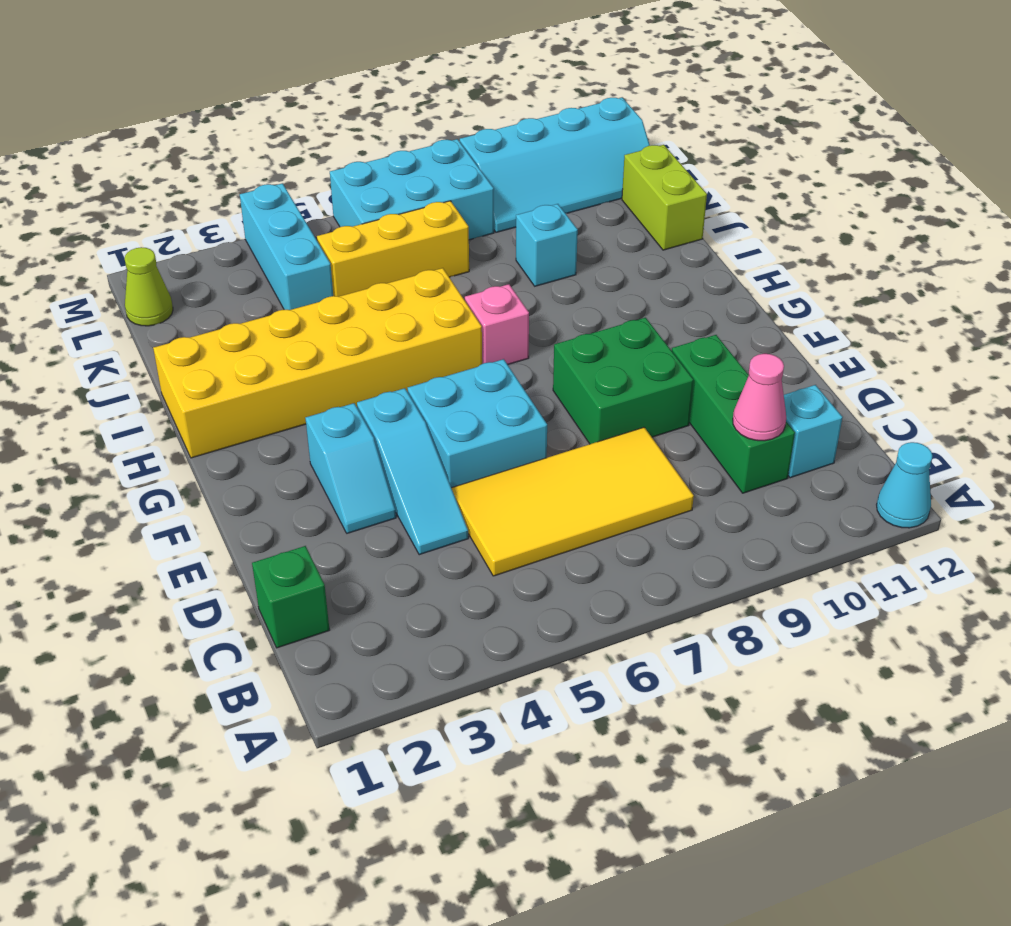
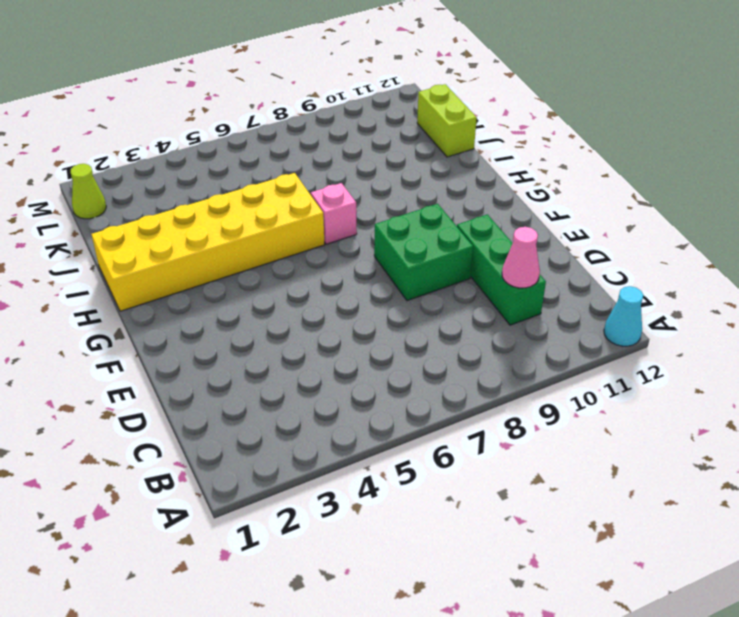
none -> green brick C1 level 1
none -> yellow tile C5:D8 level 1
none -> cyan brick C11 level 1

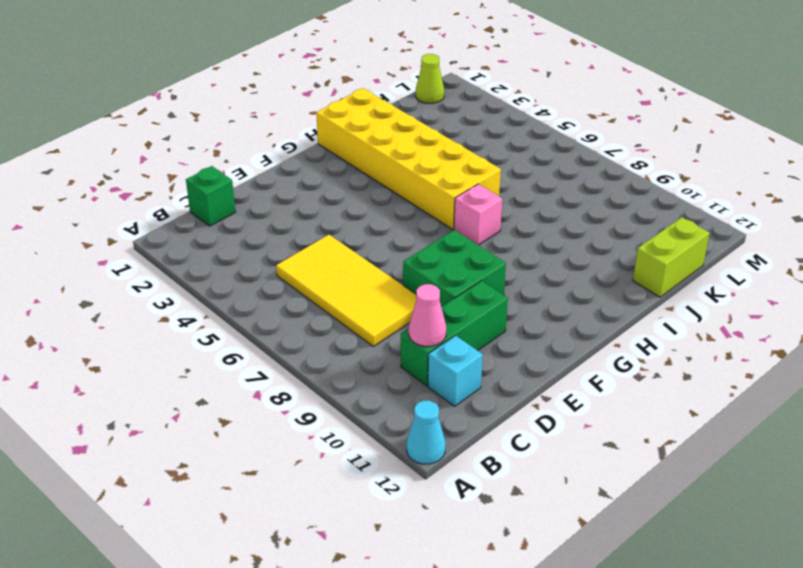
none -> cyan slope D4:F4 level 1 top F
none -> cyan slope E3:F3 level 1 top F
none -> cyan brick E5:F6 level 1

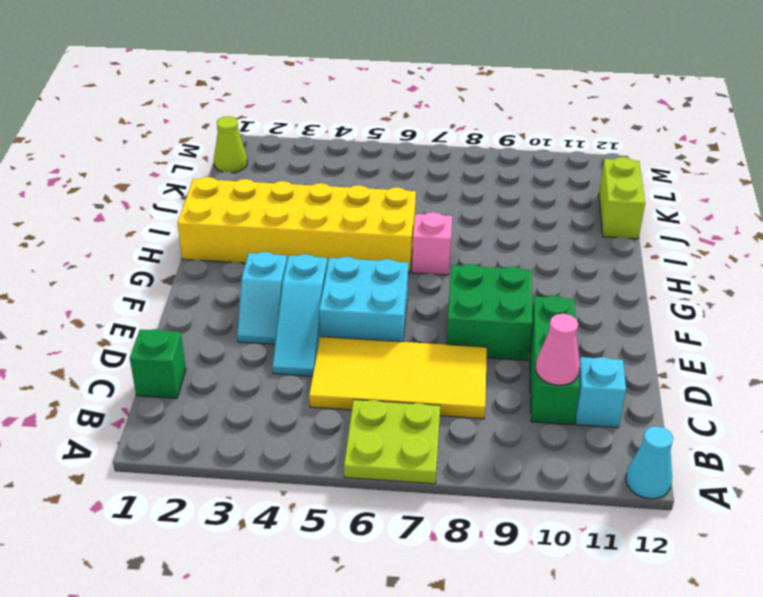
lime plate A6:B7 level 1 -> none
none -> cyan brick J9 level 1
none -> cyan brick K4:M4 level 1
none -> yellow brick K5:K7 level 1

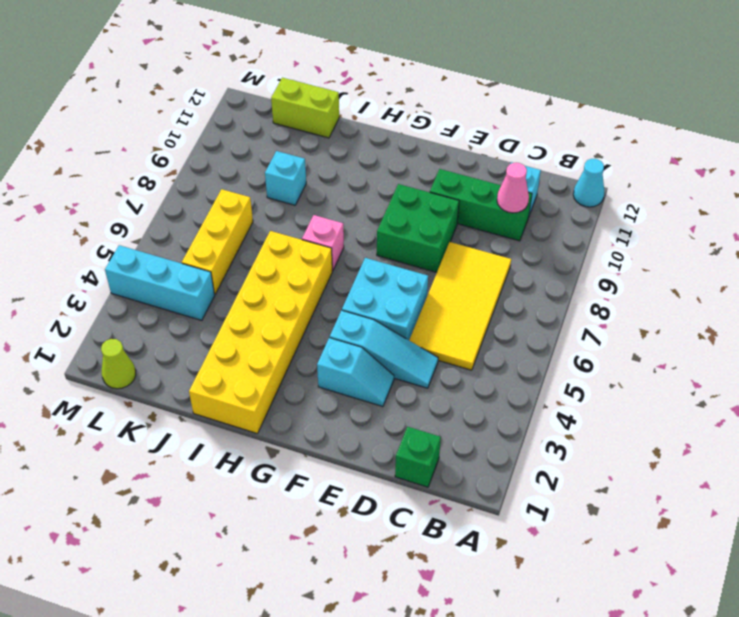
none -> cyan brick L6:M8 level 1
none -> cyan slope L9:M12 level 1 top M

